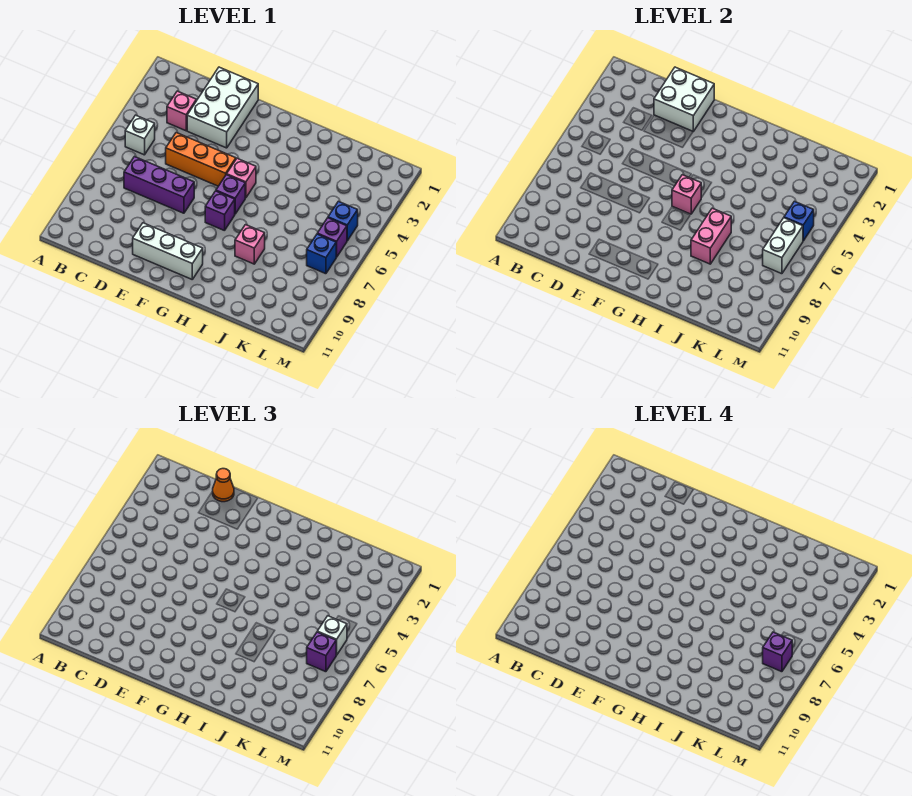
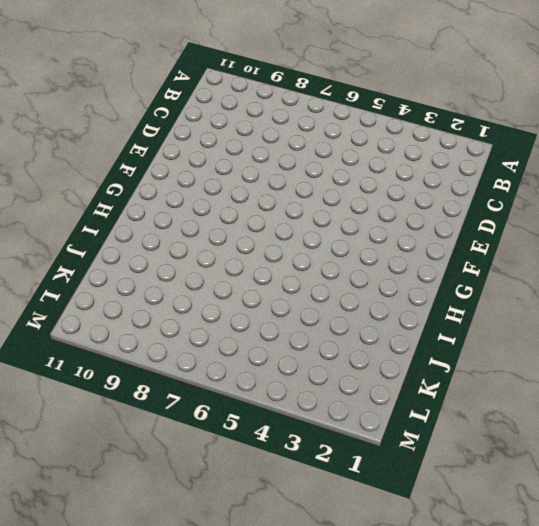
none -> white brick B5 level 1
none -> pink brick C3 level 1
none -> purple brick C7:E7 level 1

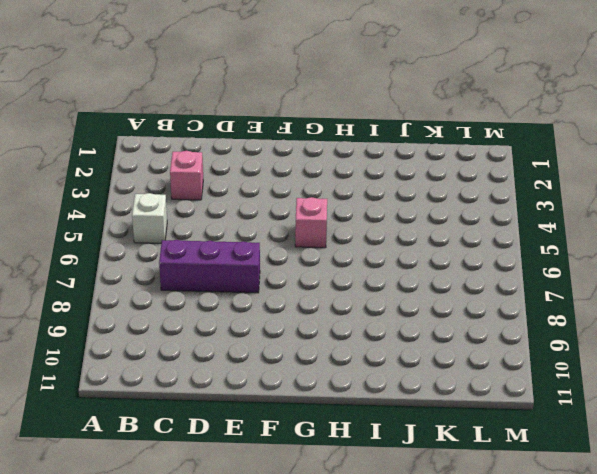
none -> white brick D1:E3 level 1
none -> orange brick D5:F5 level 1
none -> white brick E10:G10 level 1

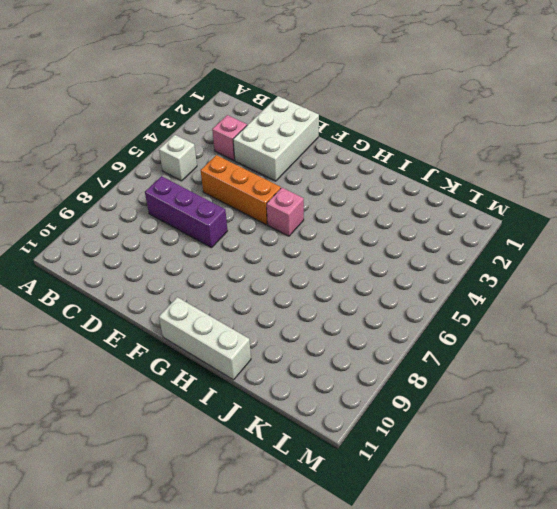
white brick G11:I11 level 1 -> white brick E10:G10 level 1
none -> purple brick G6 level 1
none -> purple brick G7 level 1
none -> pink brick I8 level 1

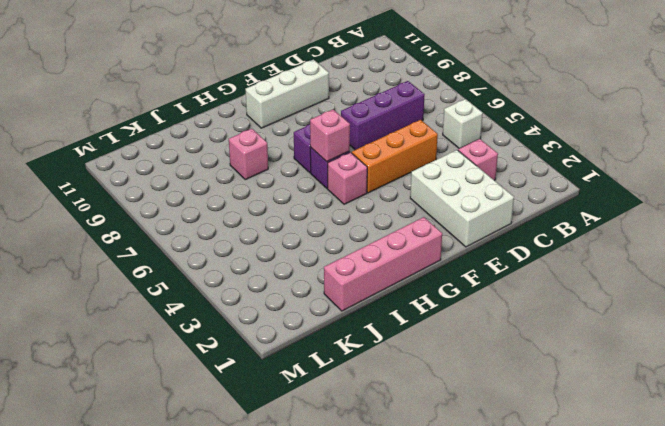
pink brick G1:J1 level 1 -> none
none -> blue brick L5 level 1
none -> purple brick L6 level 1
none -> blue brick L7 level 1

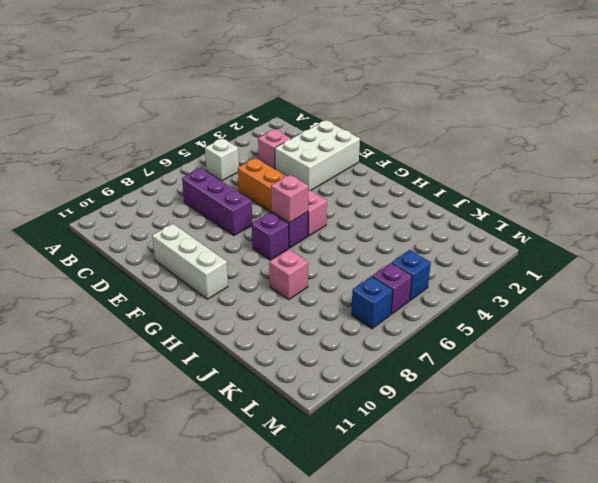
none -> white brick D1:E2 level 2
none -> pink brick I7:I8 level 2
none -> blue brick L5 level 2

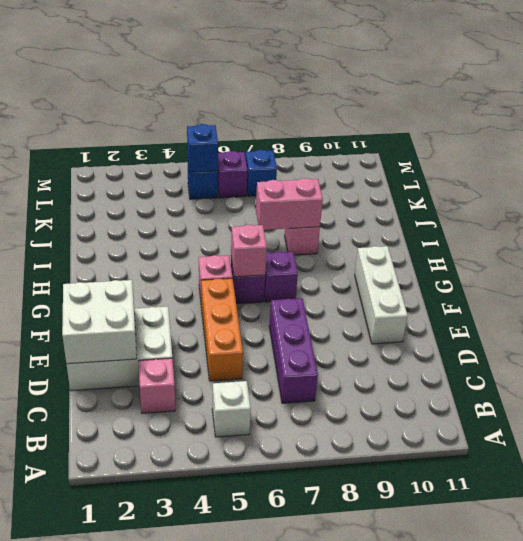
none -> white brick L6:L7 level 2
none -> orange cone D1 level 3
none -> white brick L6 level 3

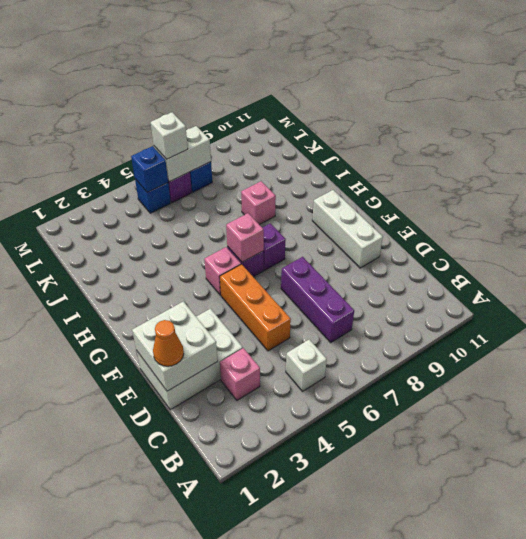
none -> pink brick I7:I8 level 2
none -> purple brick L7 level 3
none -> purple brick L7 level 4

